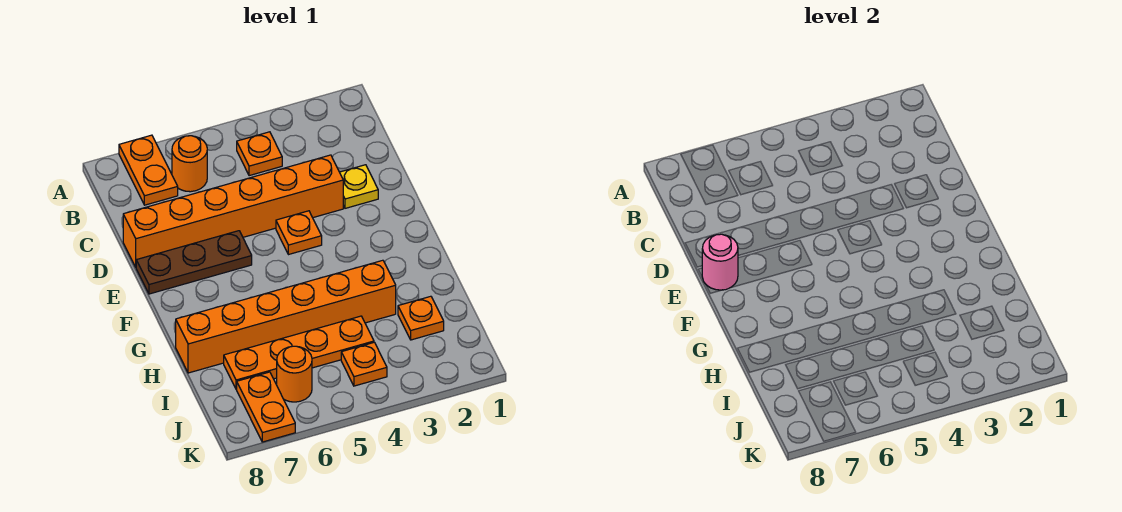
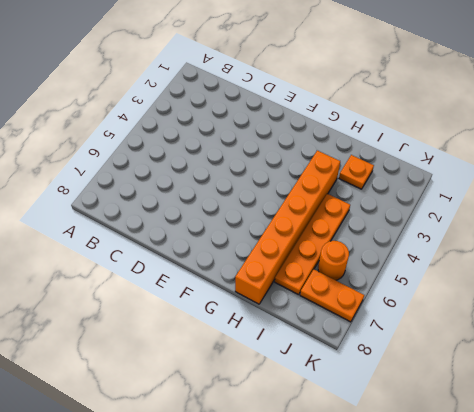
none -> orange plate A7:B7 level 1
none -> orange plate B4 level 1
none -> orange round brick B6 level 1

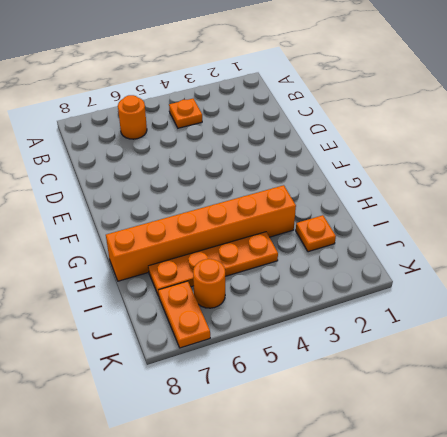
none -> orange plate A7:B7 level 1
none -> yellow plate D2 level 1
none -> orange brick D3:D8 level 1

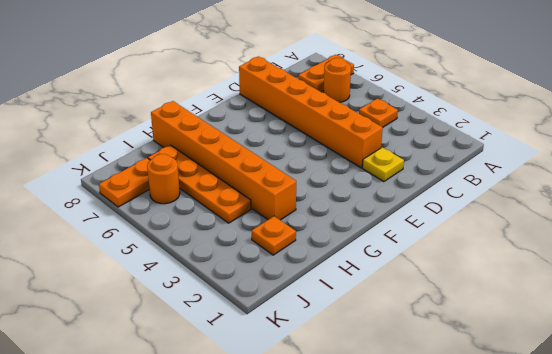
none -> orange plate E4 level 1
none -> brown plate E6:E8 level 1
none -> orange plate J4 level 1

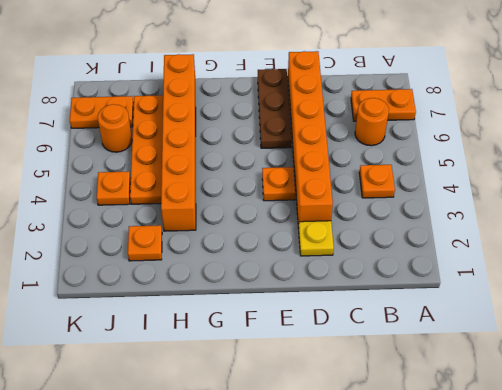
none -> pink round brick E8 level 2

